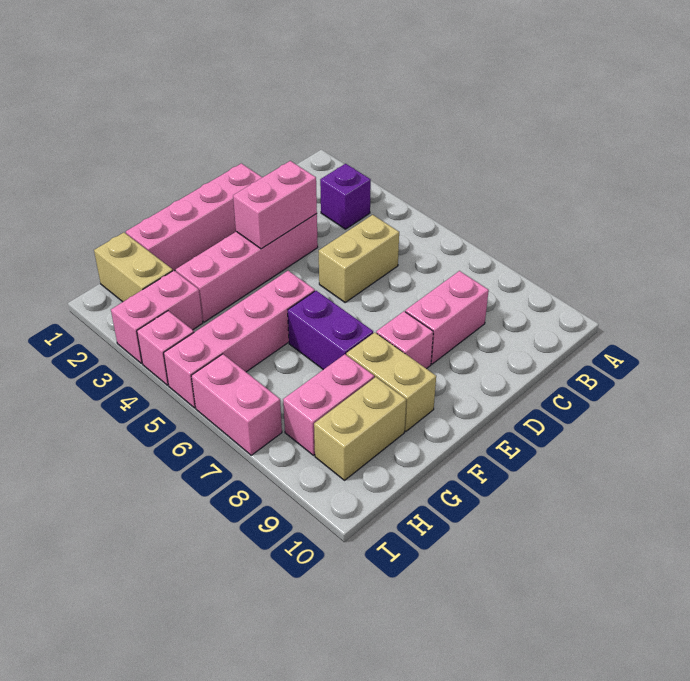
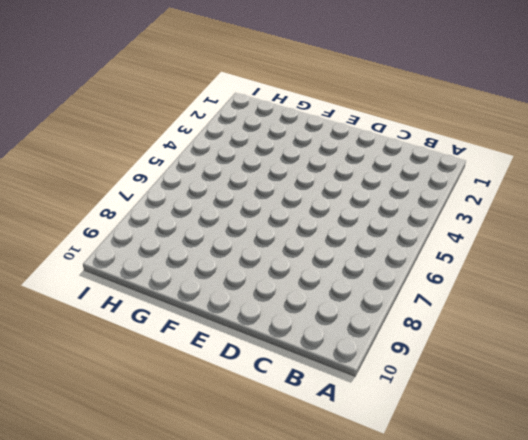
none -> purple brick B3 level 1
none -> tan brick C5:D5 level 1
none -> pink brick C8:D8 level 1

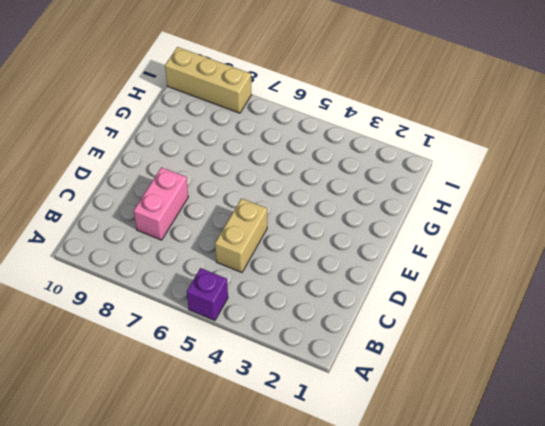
purple brick A5 level 1 -> purple brick B3 level 1
tan brick I8:I10 level 1 -> none
none -> pink brick D1:G1 level 1
none -> pink brick D3:G3 level 1
none -> pink brick E8 level 1

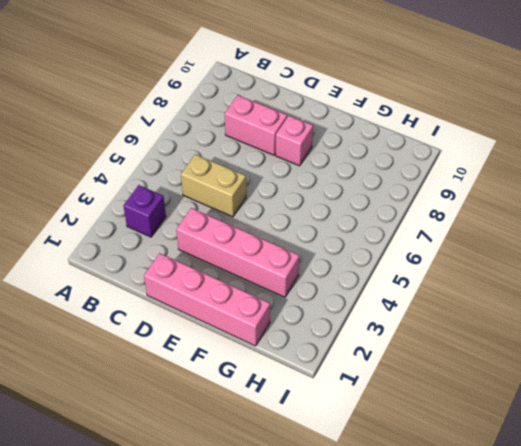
none -> pink brick F5:I5 level 1
none -> purple brick F6:F7 level 1
none -> tan brick F8:F9 level 1

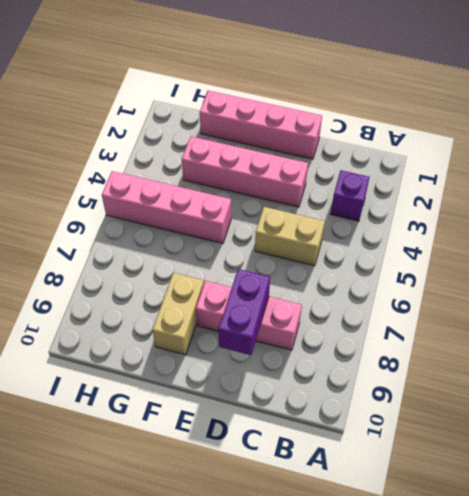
purple brick D8:D9 level 2 -> purple brick F6:F7 level 1
none -> pink brick G8:H8 level 1
none -> tan brick G9:H9 level 1
none -> tan brick H1:H2 level 1

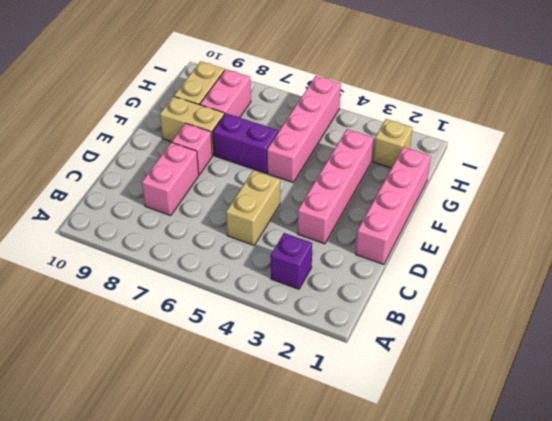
tan brick H2 level 1 -> tan brick H1:H2 level 1
none -> pink brick H3:I3 level 1
none -> pink brick I4 level 1
none -> pink brick I6:I7 level 1

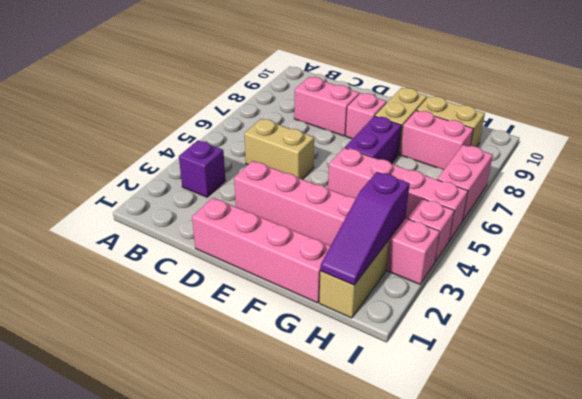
purple slope H1:H3 level 2 top 3 -> none
none -> pink brick D3:E3 level 2

